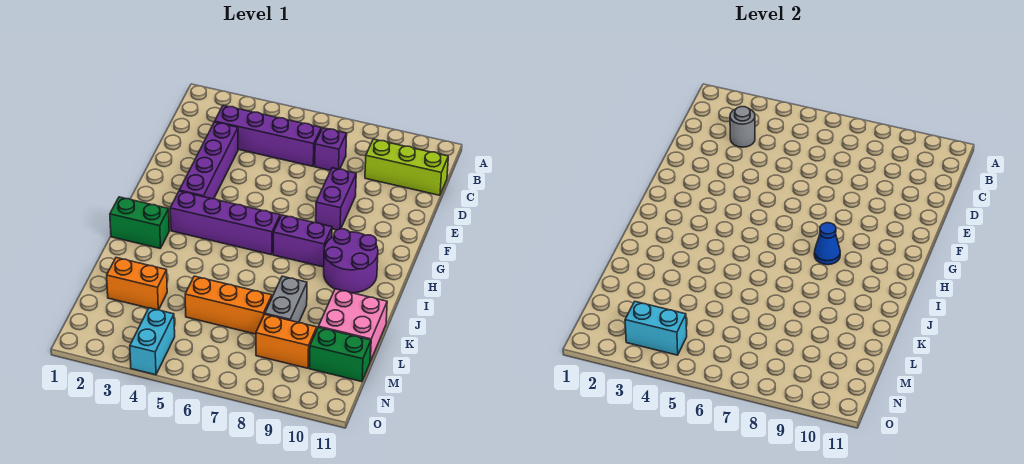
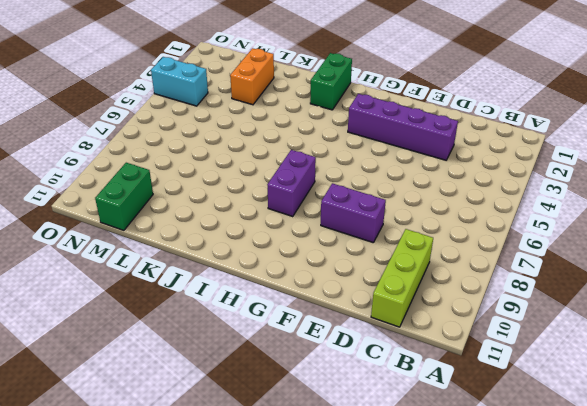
none -> purple brick C3:C6 level 1
none -> purple brick C7 level 1
none -> purple brick H3:H6 level 1

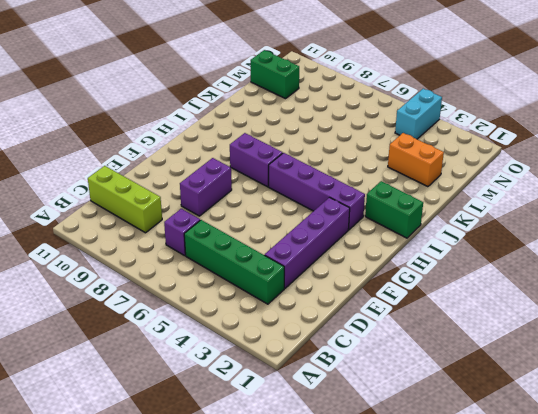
green brick C3:C6 level 1 -> purple brick C3:C6 level 1
none -> purple round brick H9:I10 level 1
none -> grey brick K8:L8 level 1
none -> pink brick K10:L11 level 1

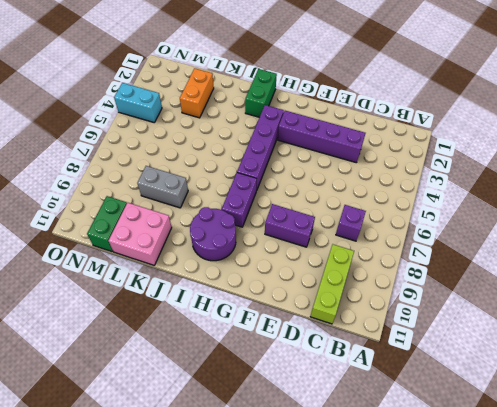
none -> purple brick C3:C6 level 1
none -> orange brick L5:L7 level 1
none -> orange brick M8:M9 level 1

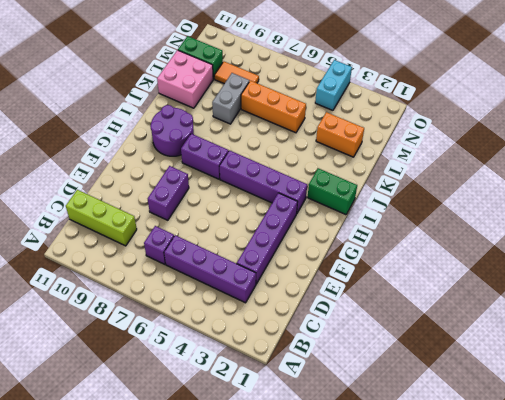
orange tile M8:M9 level 1 -> orange brick M8:M9 level 1
none -> grey round brick C3 level 2
none -> blue cone H8 level 2
none -> cyan brick N3:N4 level 2

